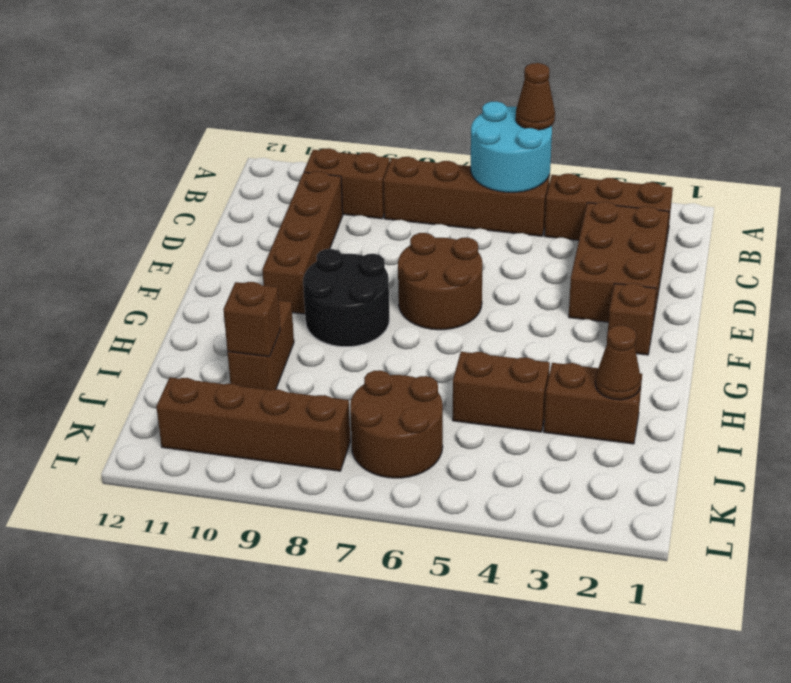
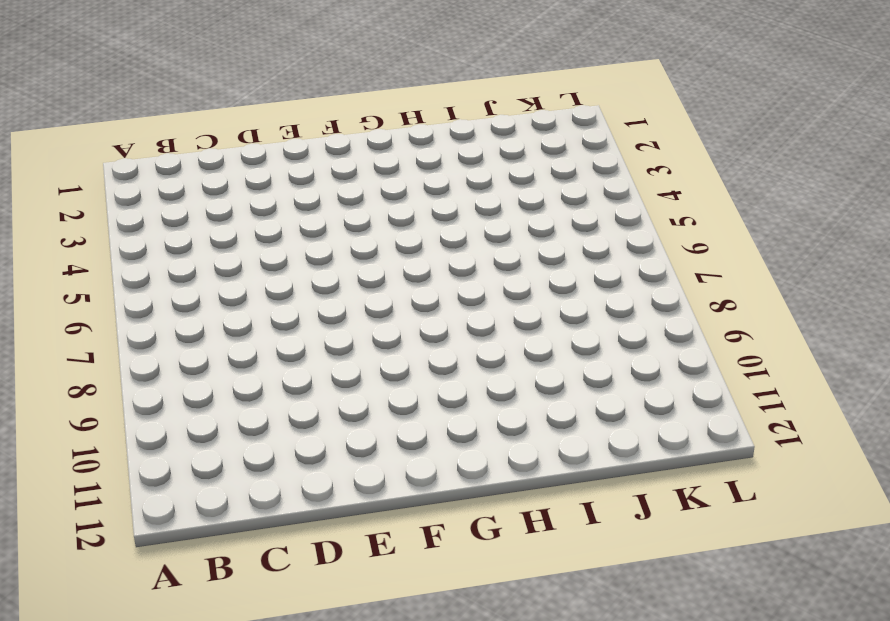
none -> brown brick B2:B4 level 1
none -> brown brick B5:B8 level 1
none -> brown brick B9:B10 level 1

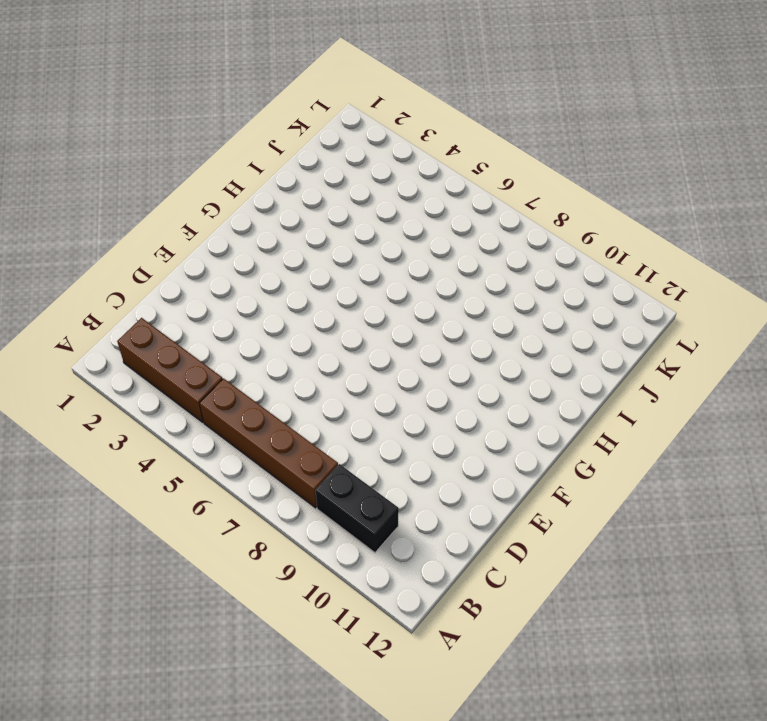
black brick B9:B10 level 1 -> brown brick B9:B10 level 1
none -> brown brick C2:E3 level 1
none -> brown brick C10:F10 level 1
none -> brown round brick E6:F7 level 1

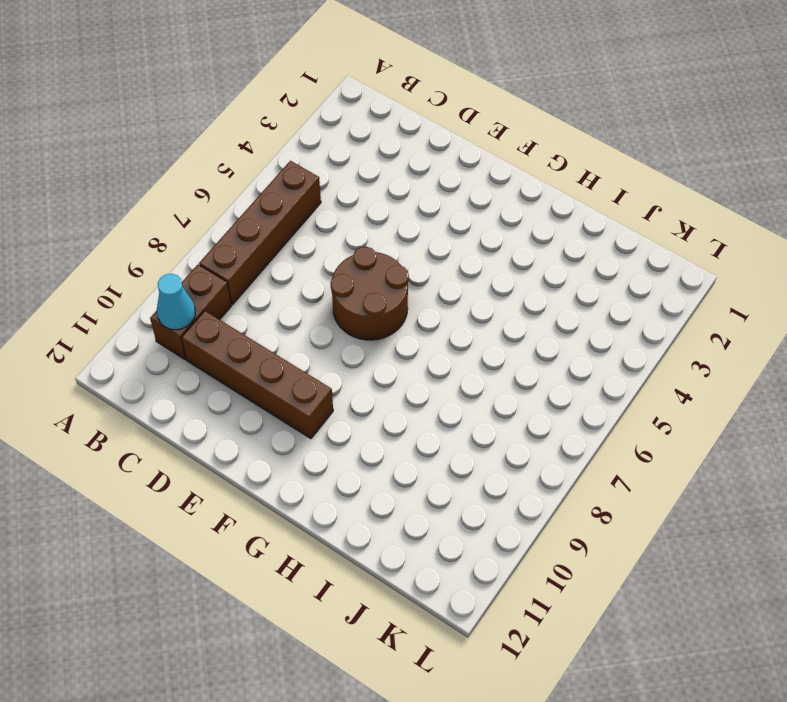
cyan cone B10 level 2 -> none
none -> brown brick B2:B4 level 1
none -> brown brick C2:E3 level 1
none -> brown brick F2 level 1

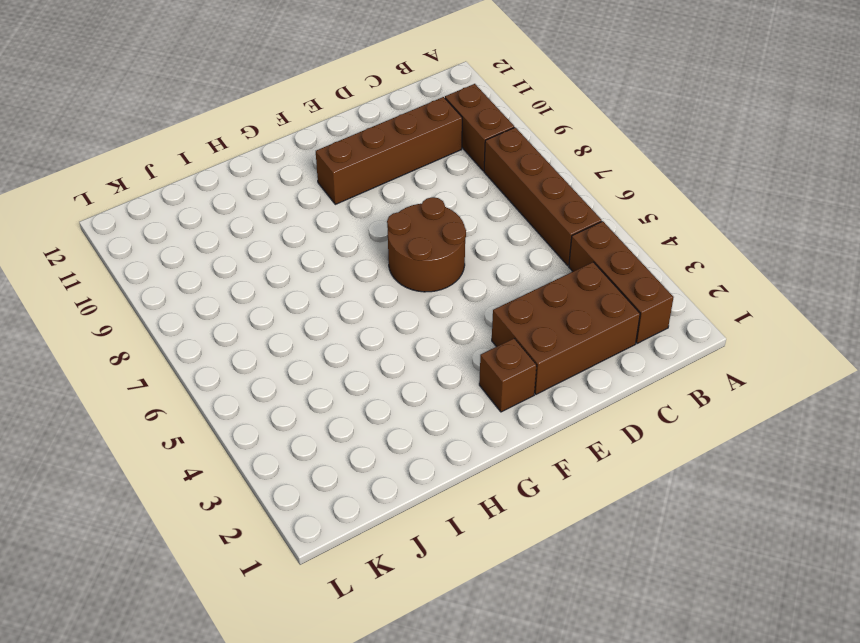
none -> black round brick F8:G9 level 1
none -> brown brick H10:I10 level 1
none -> brown brick I2:I3 level 1

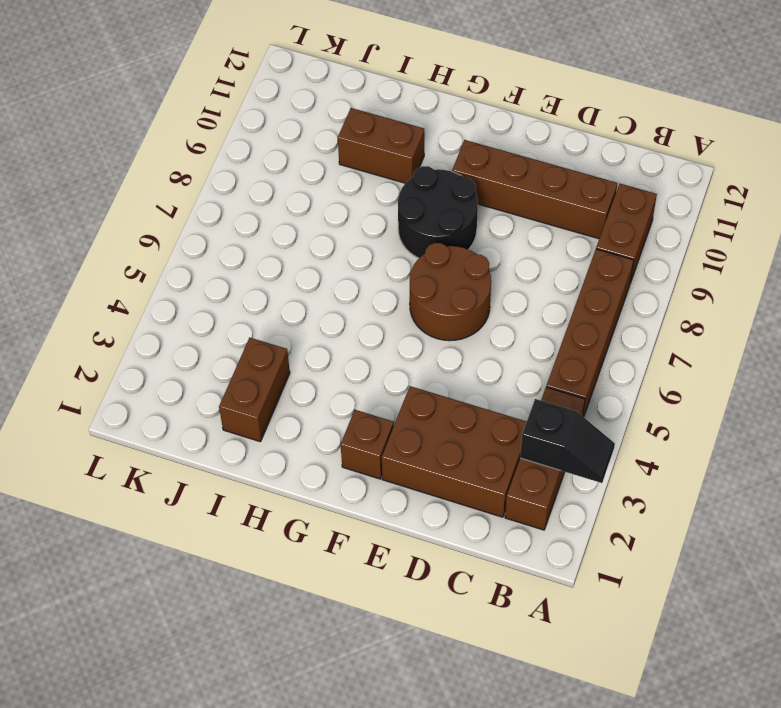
black slope A3:B3 level 2 top B -> none
none -> brown brick I4:I5 level 1
none -> brown round brick J6:K7 level 1
none -> brown brick K8:K11 level 1

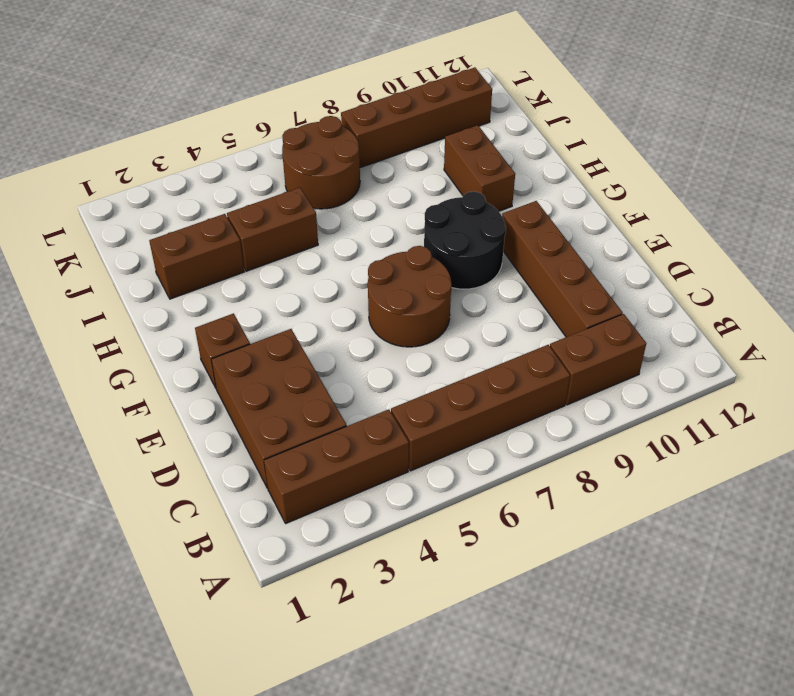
none -> cyan round brick A5:B6 level 2
none -> brown cone I2 level 2
none -> brown brick I10 level 2

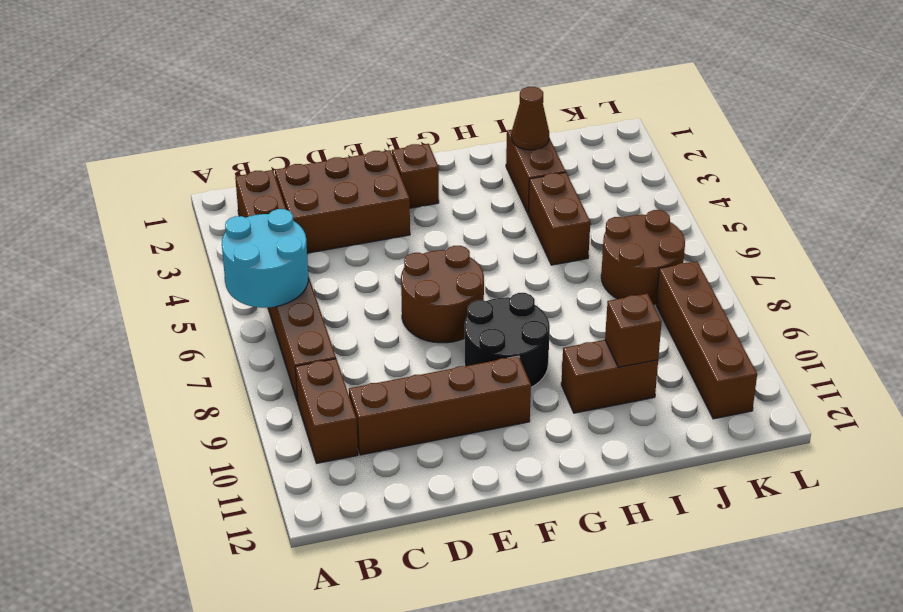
none -> brown cone A5 level 3

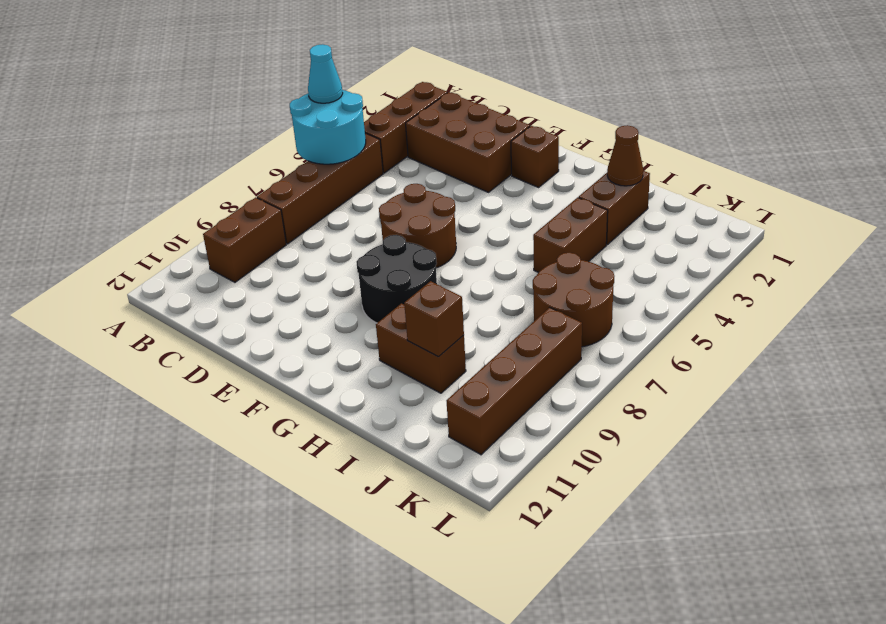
cyan cone A5 level 3 -> brown cone A5 level 3
none -> brown brick C10:F10 level 1

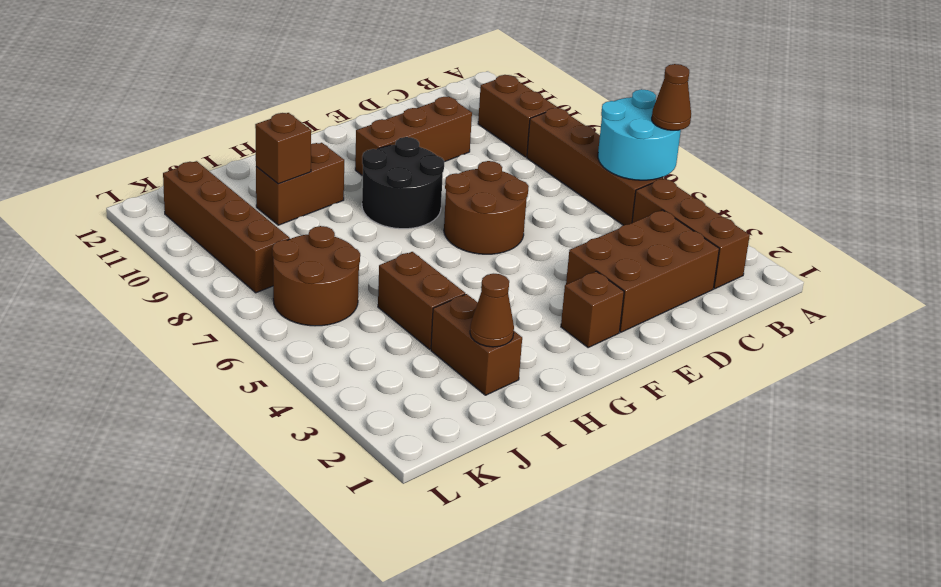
brown brick D10:F10 level 1 -> brown brick C10:F10 level 1

